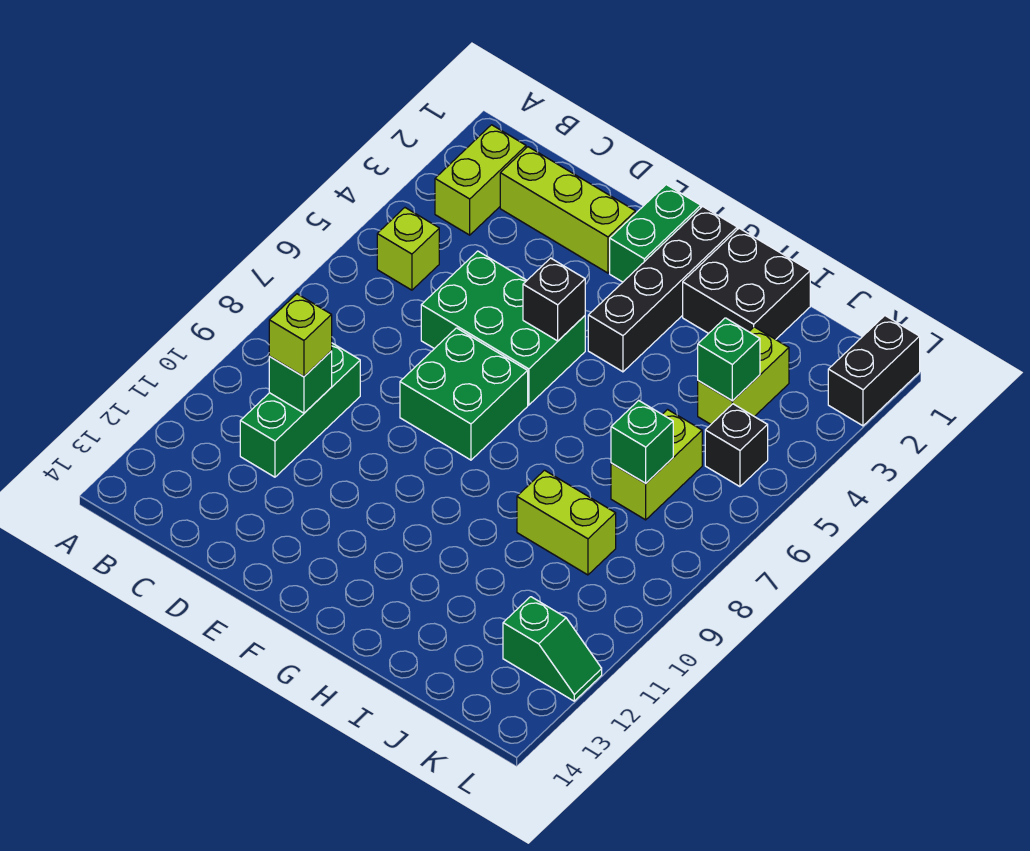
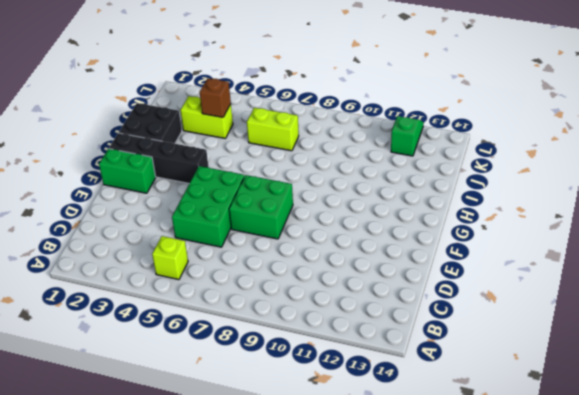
brown brick J4 level 2 -> green brick J4 level 2
none -> lime brick B2:B3 level 1
none -> lime brick C2:E2 level 1
none -> green brick C9:C11 level 1

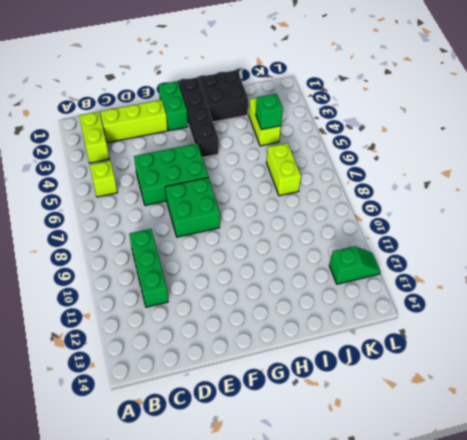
none -> lime brick I9:J9 level 1
none -> black brick K5 level 1
none -> black brick L1:L2 level 1

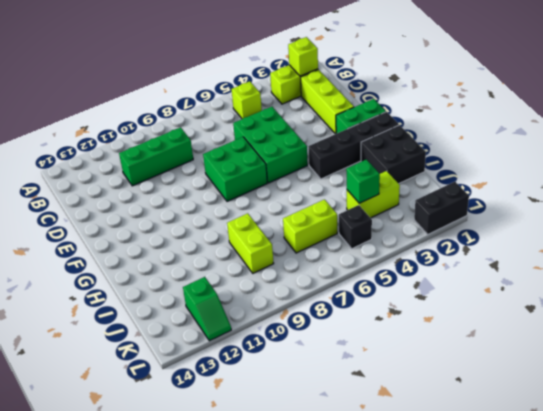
lime brick B2 level 2 -> lime brick C10 level 3
none -> green brick C10 level 2
none -> black brick F5 level 2
none -> green brick J7 level 2

